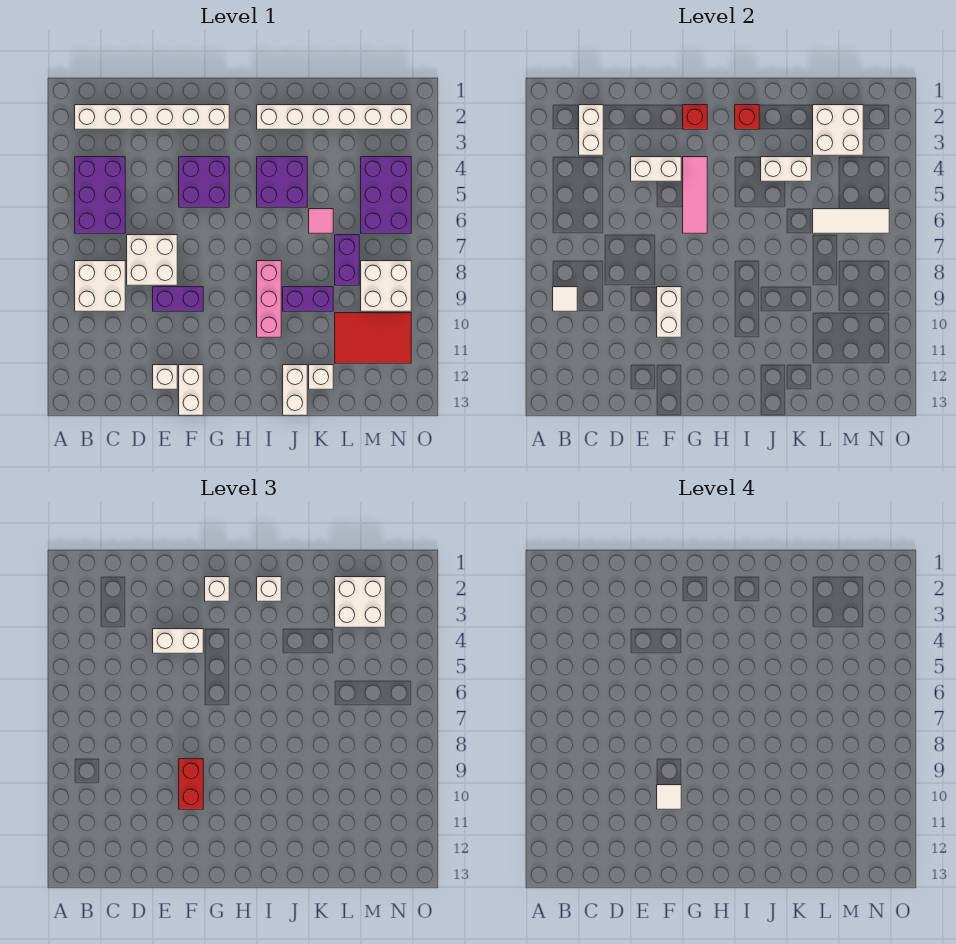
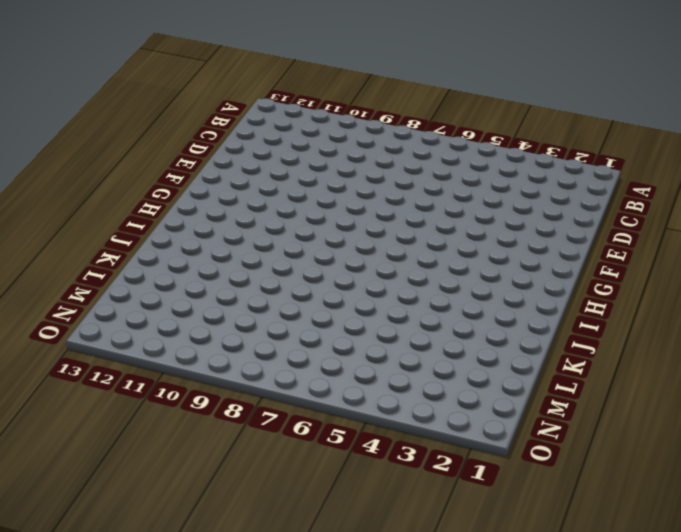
none -> white brick B2:G2 level 1
none -> purple brick B4:C6 level 1
none -> white brick B8:C9 level 1
none -> white brick D7:E8 level 1

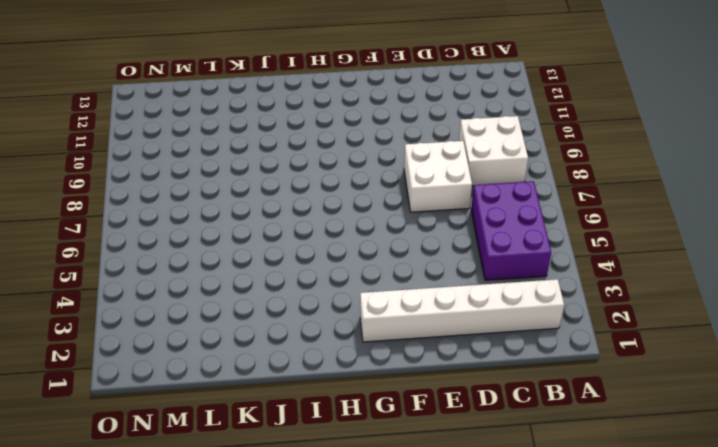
none -> purple brick E9:F9 level 1
none -> white brick E12 level 1
none -> purple brick F4:G5 level 1
none -> white brick F12:F13 level 1

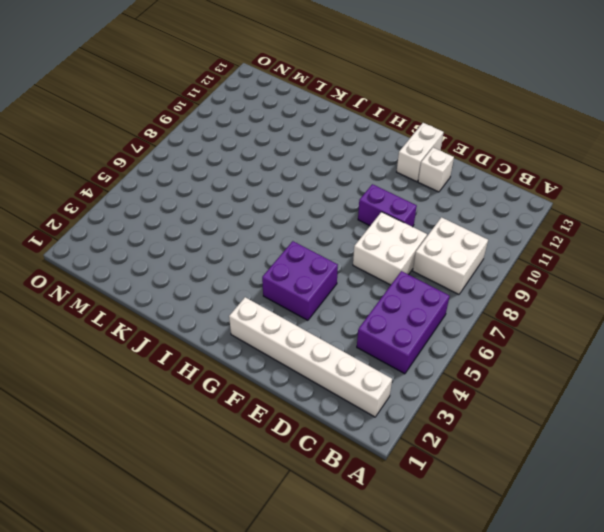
none -> white brick I2:N2 level 1
none -> purple brick I4:J5 level 1
none -> pink brick I8:I10 level 1
none -> purple brick J9:K9 level 1

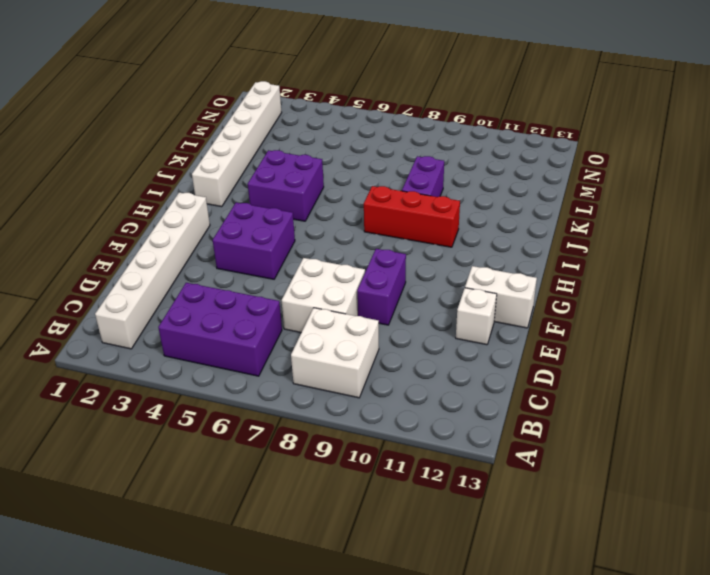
red brick I8:I10 level 1 -> pink brick I8:I10 level 1
none -> white brick J12:J13 level 1
none -> pink tile K6 level 1
none -> white brick K12 level 1
none -> purple brick L7:L8 level 1

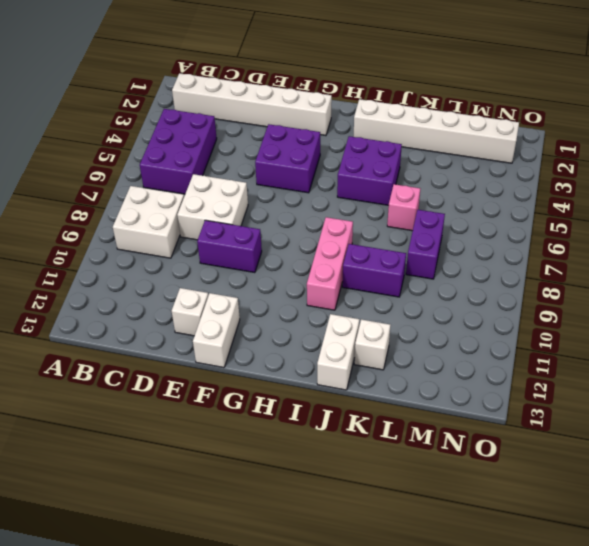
pink brick K6 level 1 -> pink tile K6 level 1
none -> red tile L10:N11 level 1
none -> purple brick M4:N6 level 1
none -> white brick M8:N9 level 1
none -> white tile B9 level 2

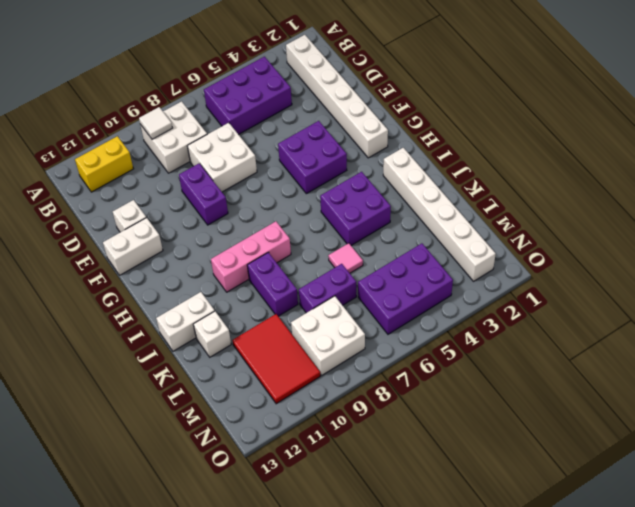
yellow brick B11:B12 level 1 -> none
none -> white brick C2:C3 level 2
none -> white brick E4:F4 level 2
none -> white brick F9:F10 level 2
none -> red brick G2 level 2

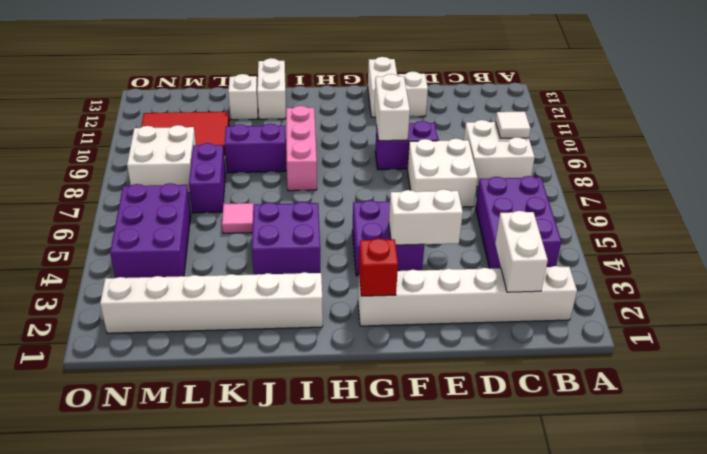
none -> pink tile G4:G6 level 2
none -> red brick I2 level 2
none -> white brick J4:K4 level 2
none -> white brick L2:M3 level 2

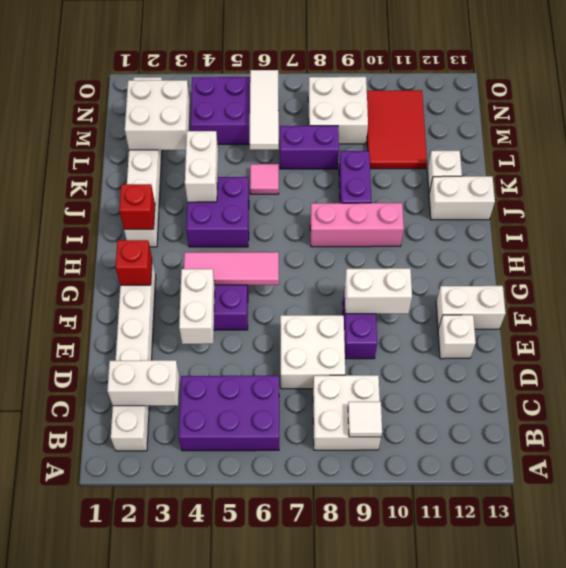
none -> white brick E4:F4 level 3
none -> red brick F9:F10 level 3
none -> white brick G2 level 3
none -> white brick I2 level 3

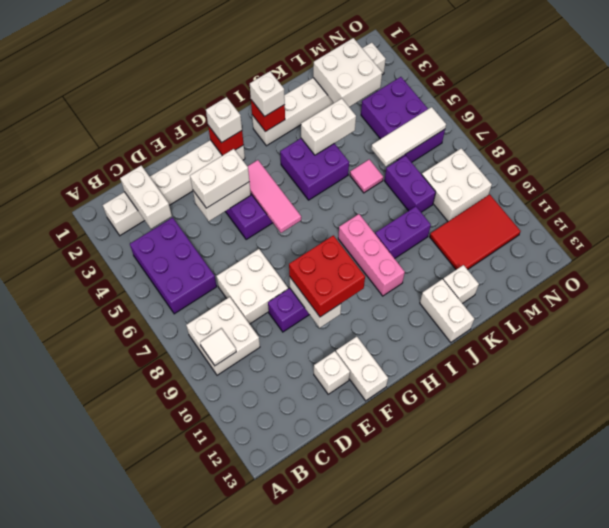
red brick F9:G10 level 3 -> red brick F9:F10 level 3
none -> white brick L2:M3 level 3
none -> white tile F10 level 4

